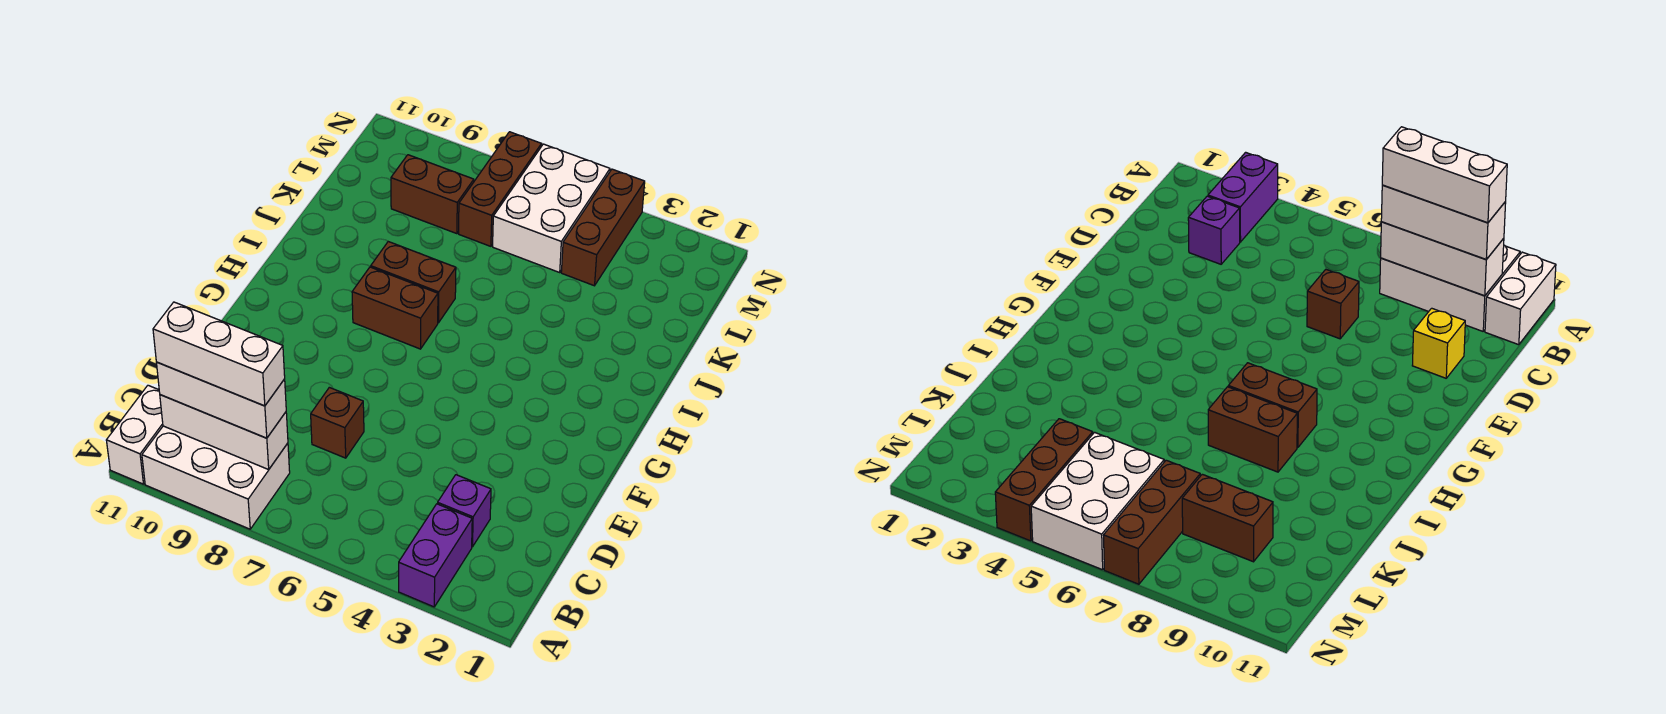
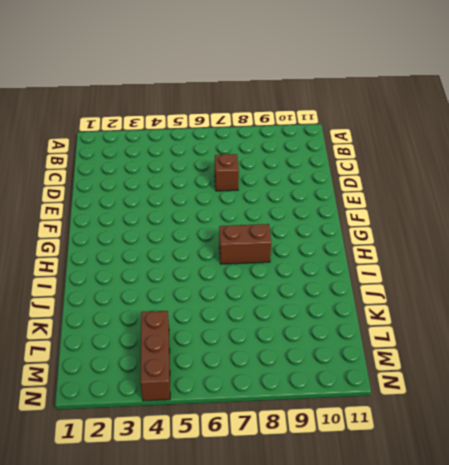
none -> purple brick A3:B3 level 1
none -> white brick A8:B10 level 1
none -> white brick A11:B11 level 1

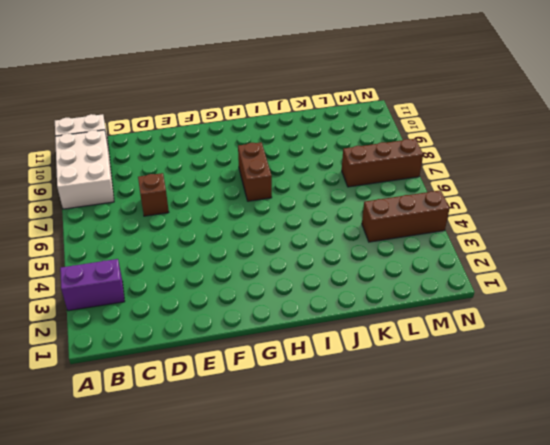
none -> purple brick C3 level 1
none -> yellow brick D10 level 1
none -> brown brick I7:I8 level 1

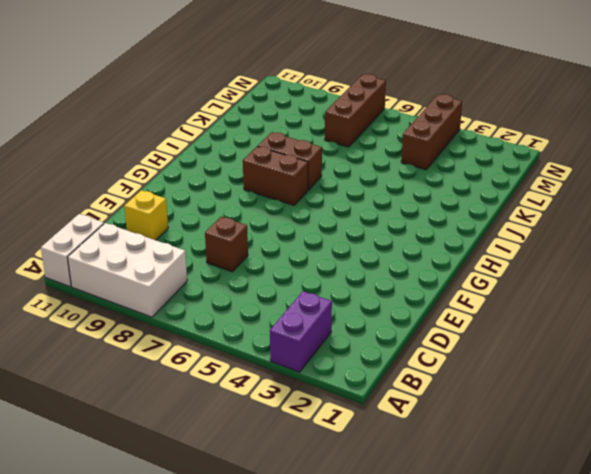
none -> purple brick C3 level 1
none -> white brick L5:N6 level 1
none -> brown brick L8:L9 level 1

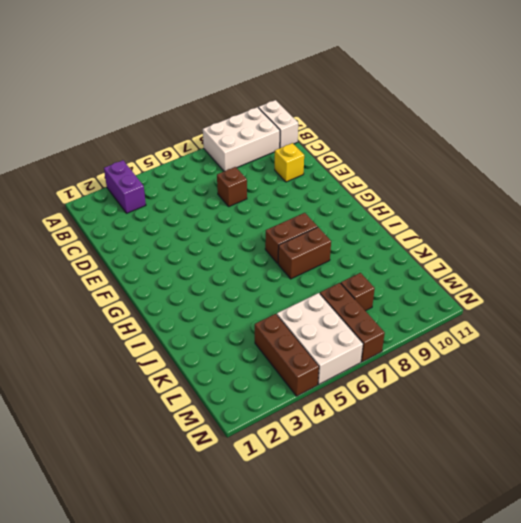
brown brick L8 level 1 -> brown brick L8:L9 level 1
none -> purple brick C3 level 1
none -> white brick B8:B10 level 2
none -> white brick B8:B10 level 3

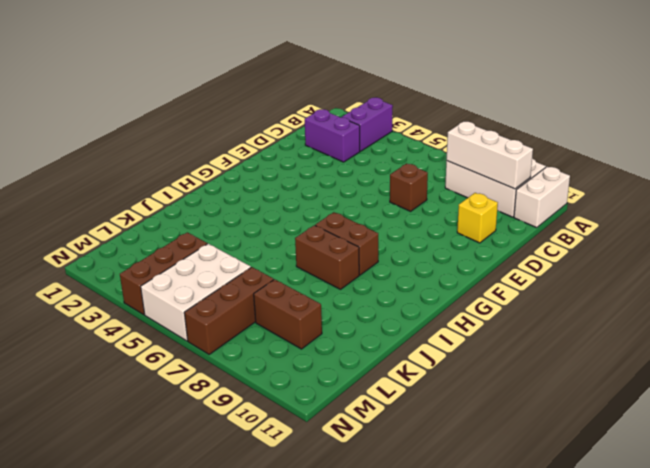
purple brick C2:C3 level 1 -> purple brick C3 level 1
none -> white brick B8:B10 level 3
none -> white brick B8:B10 level 4

